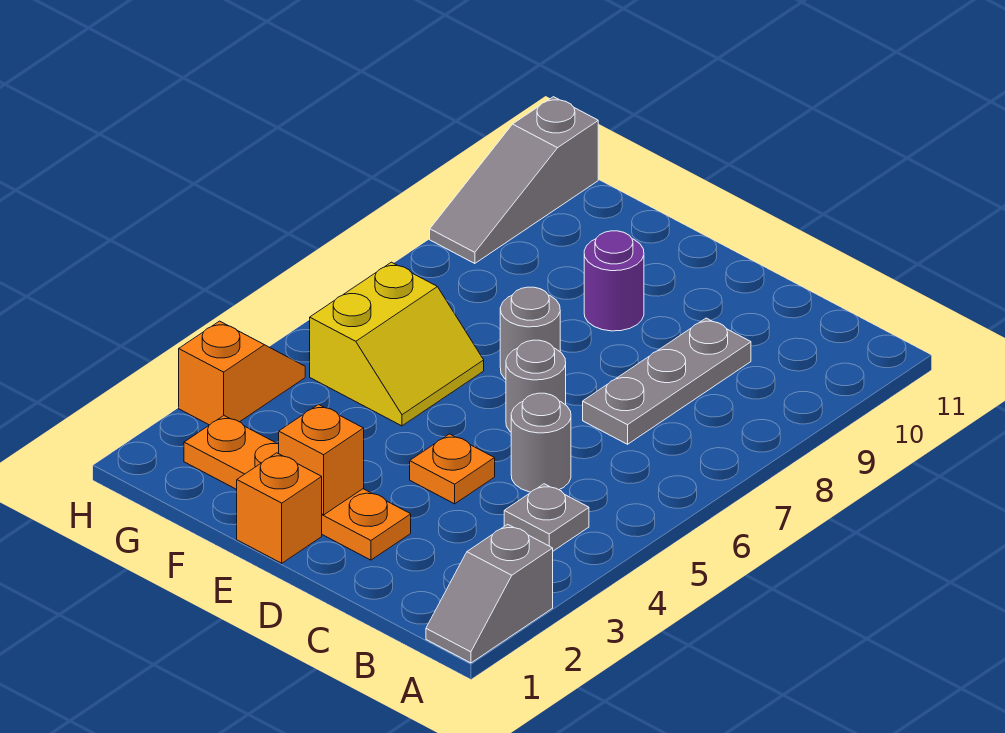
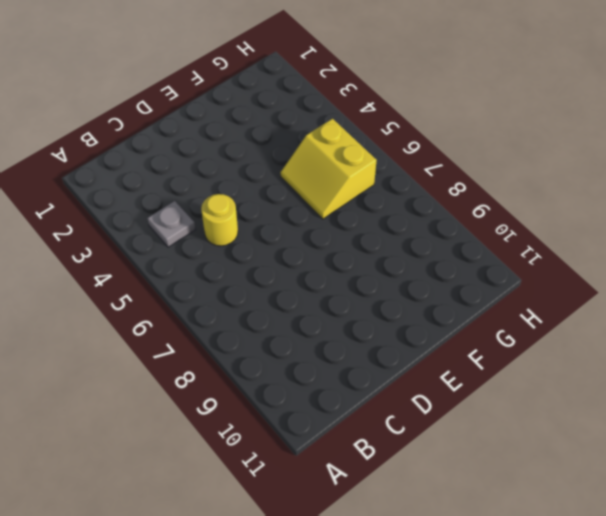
yellow round brick C5 level 1 -> grey round brick C5 level 1
none -> grey slope A1:A2 level 1 top 2
none -> grey plate C7:C9 level 1
none -> orange plate D2:G2 level 1

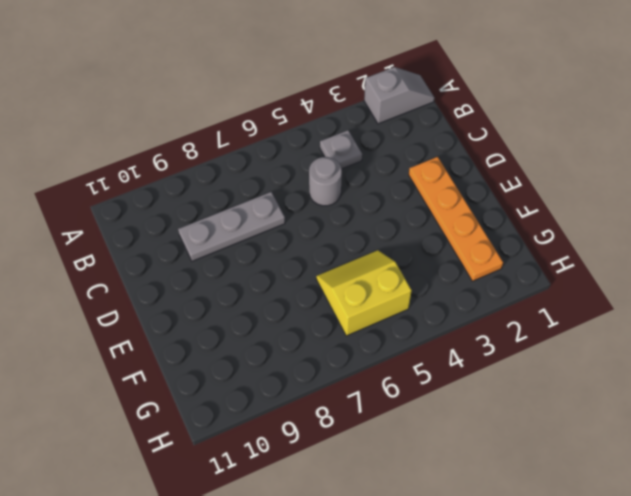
none -> orange plate D4 level 1
none -> grey round brick D6 level 1
none -> orange brick E1 level 1

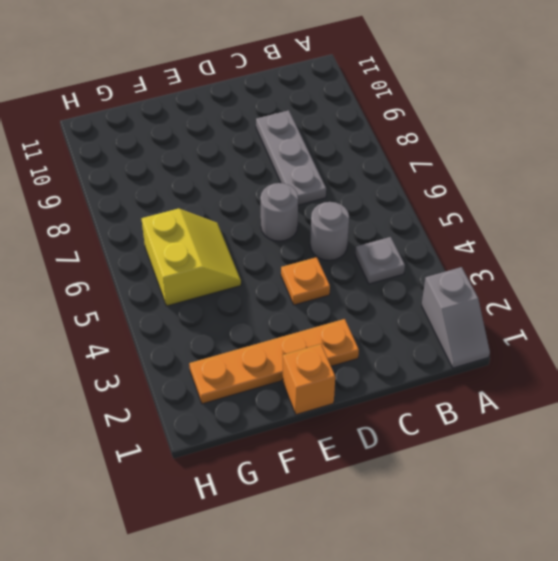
none -> grey round brick E7 level 1
none -> purple round brick E9 level 1
none -> orange slope H3:H4 level 1 top 3

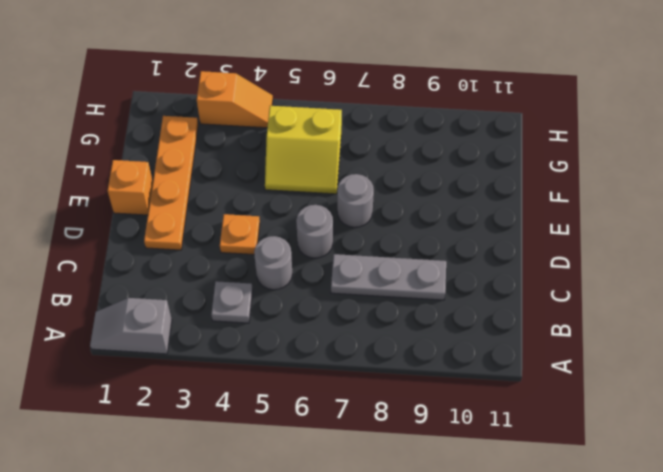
none -> purple round brick E9 level 1
none -> grey slope H9:H11 level 1 top 11
none -> orange brick E2 level 2

